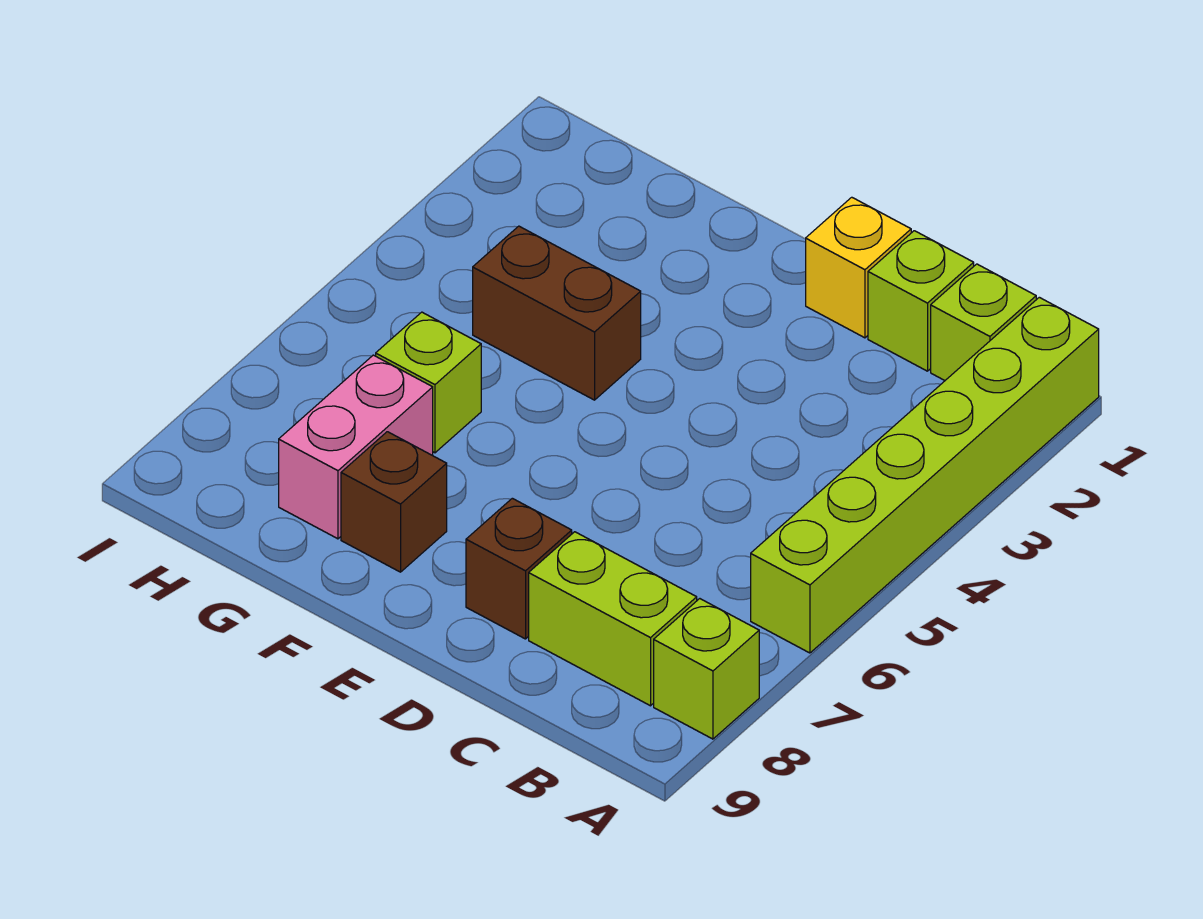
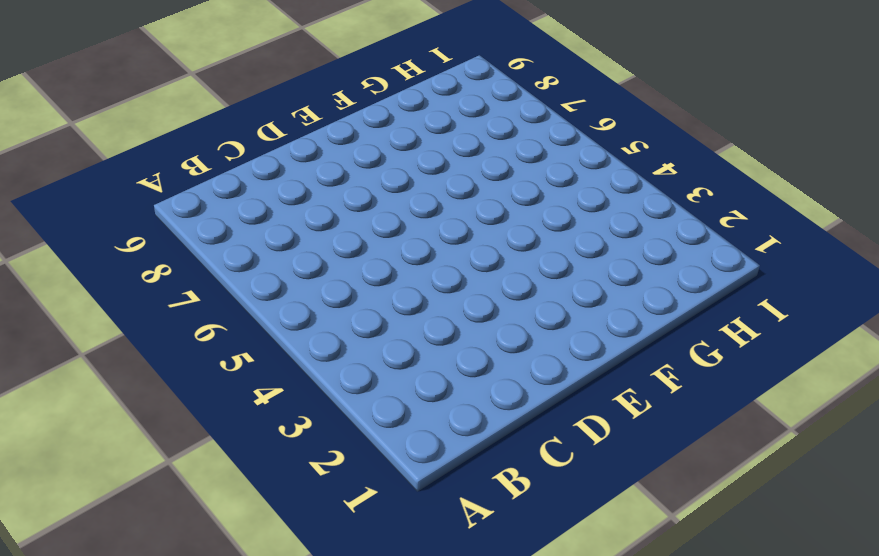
none -> lime brick A1:A6 level 1
none -> lime brick A8 level 1

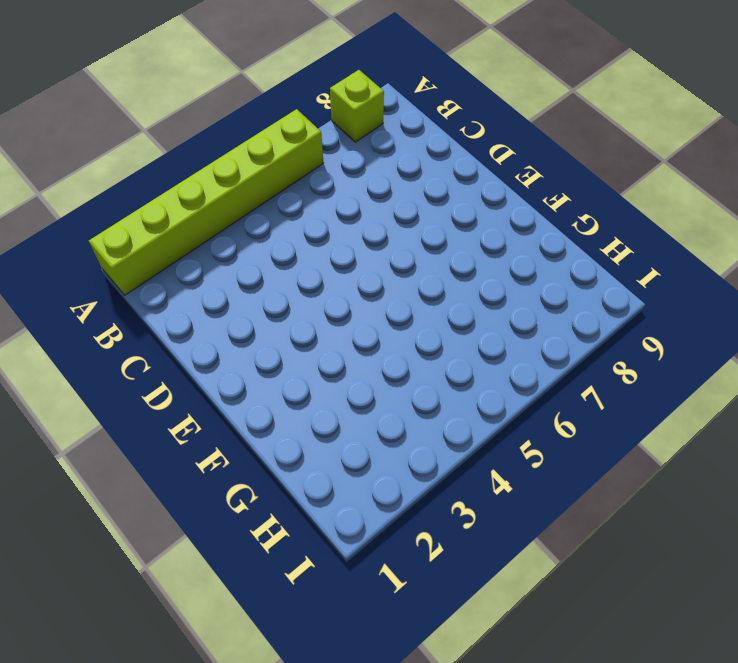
none -> lime brick B1 level 1
none -> lime brick B8:C8 level 1

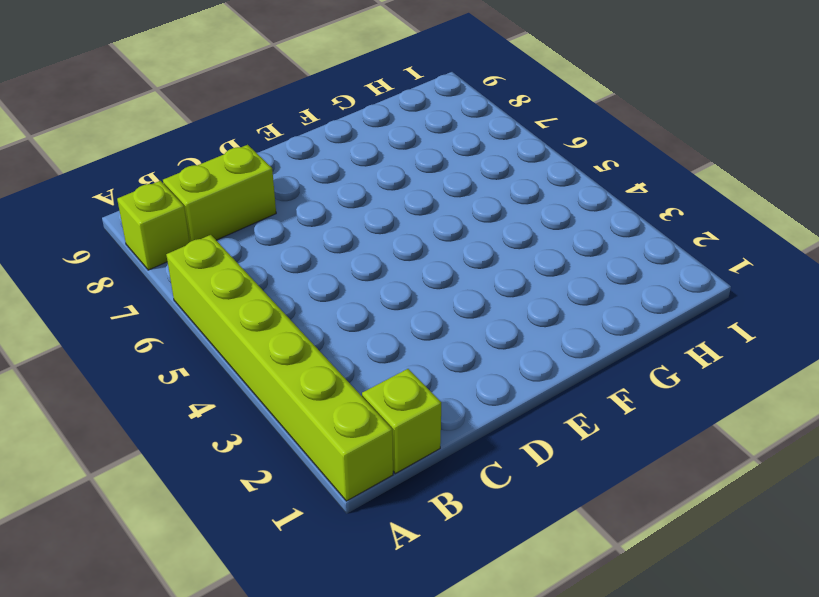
none -> lime brick C1 level 1
none -> yellow brick D1 level 1

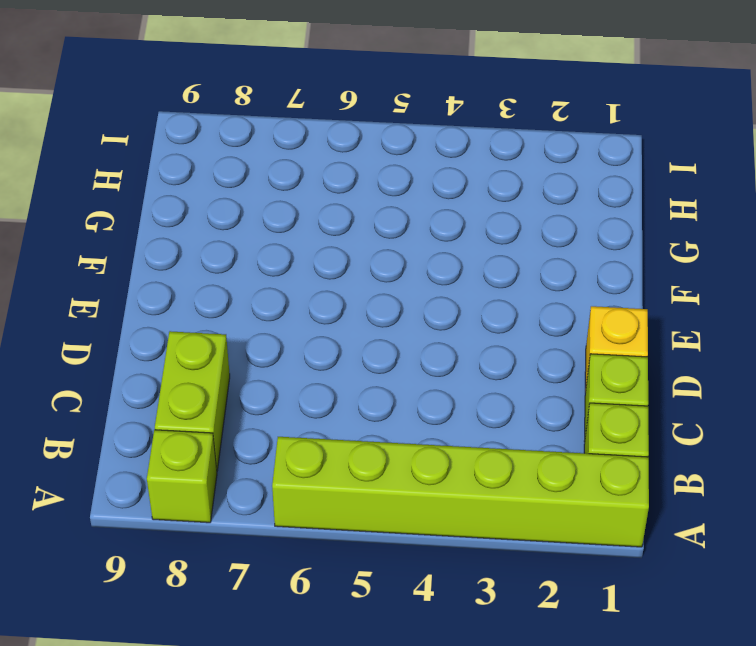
none -> brown brick D8 level 1
none -> brown brick F4:G4 level 1

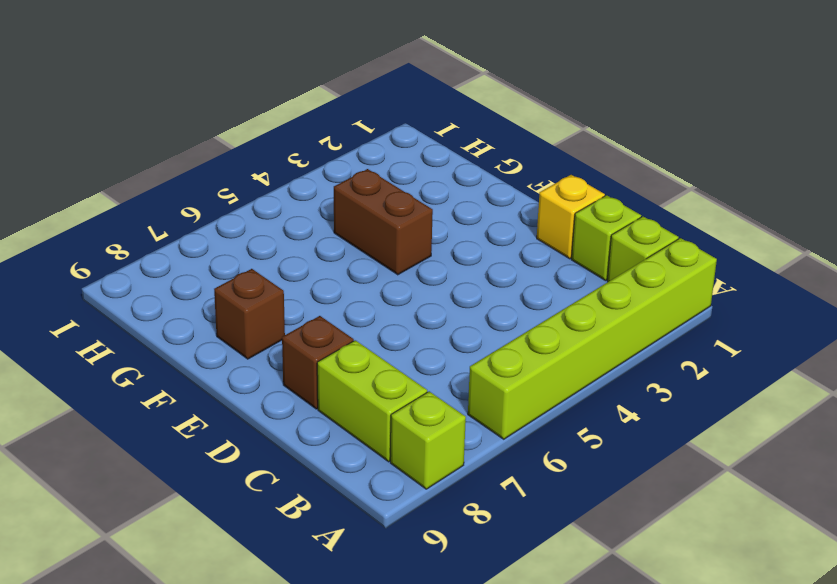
none -> lime brick G6 level 1
none -> pink brick G7:G8 level 1

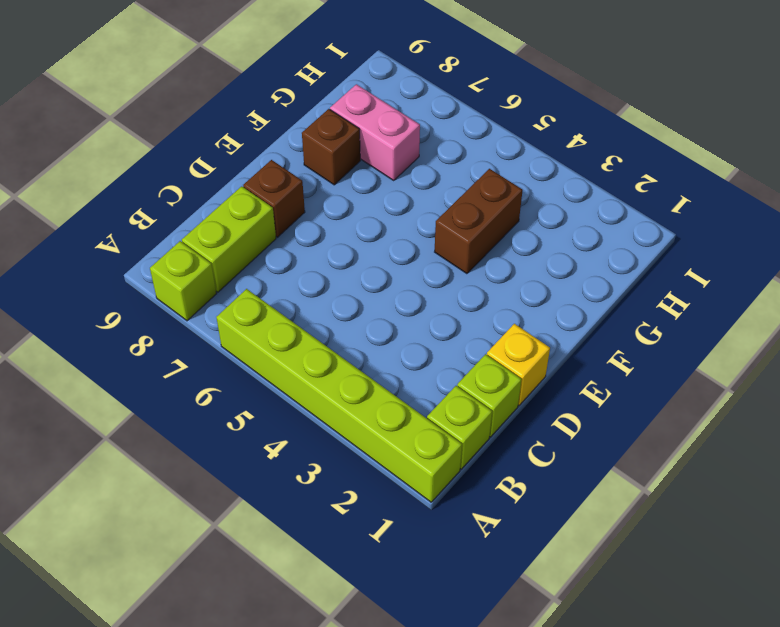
none -> lime brick G6 level 1

